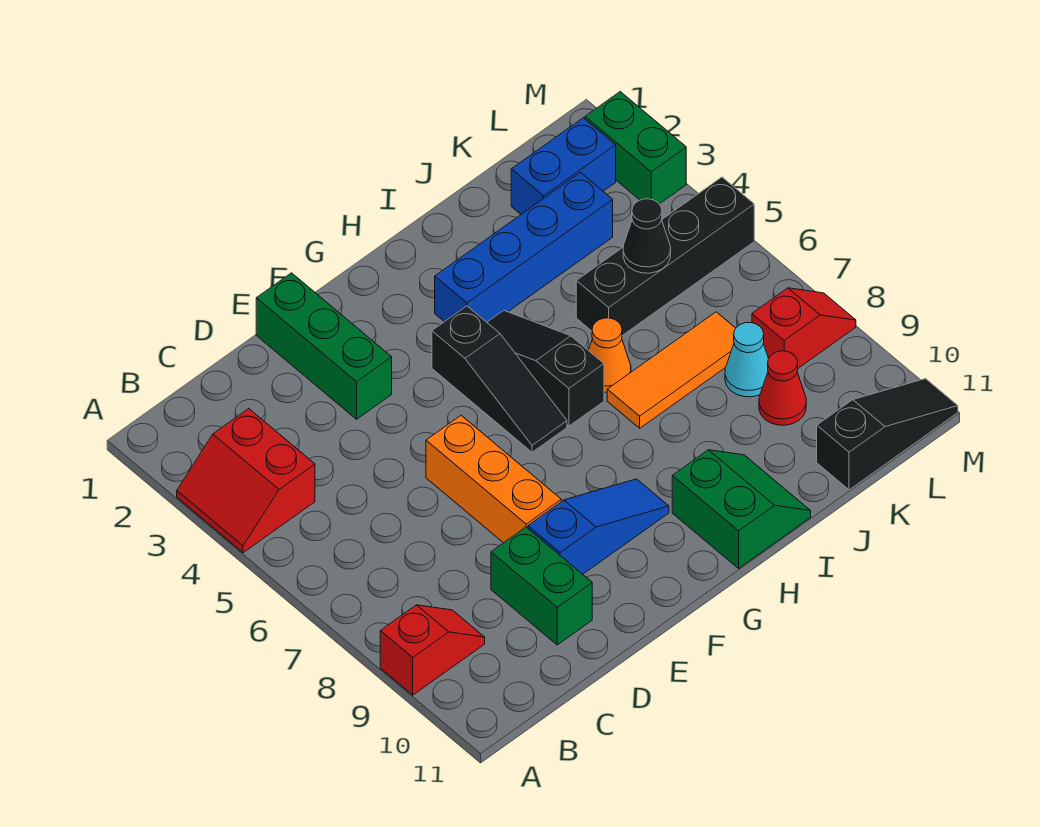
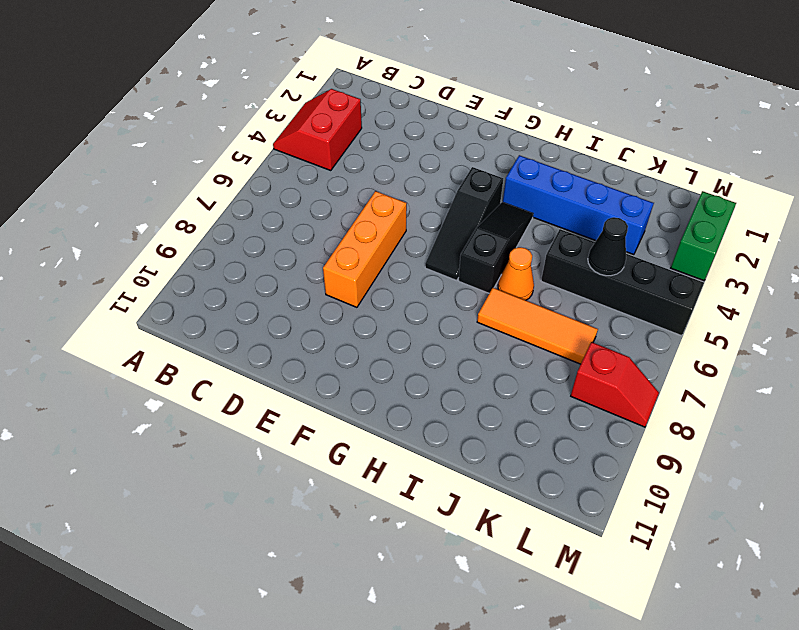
none -> red slope A9:B9 level 1 top A
none -> green brick D9:D10 level 1
none -> green brick E1:E3 level 1

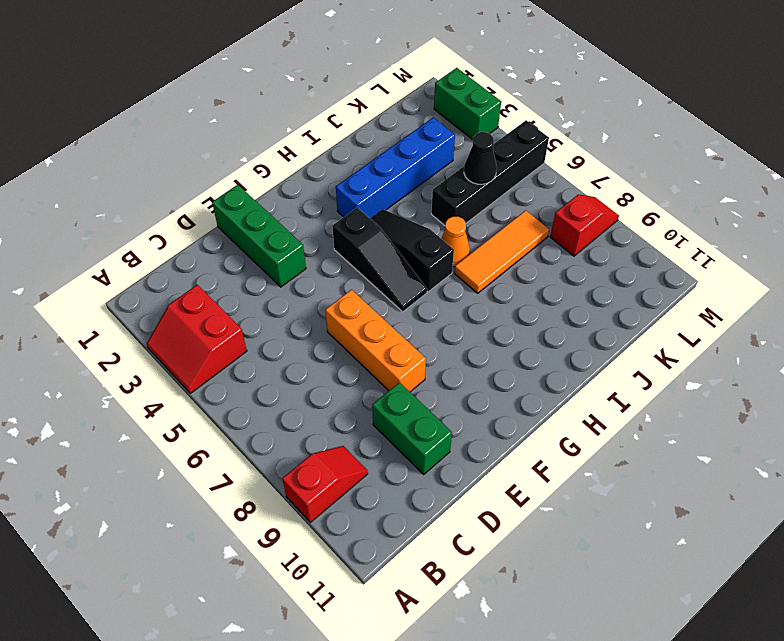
none -> blue slope E9:G9 level 1 top E
none -> green slope H10:I11 level 1 top H
none -> blue brick K2:L2 level 1

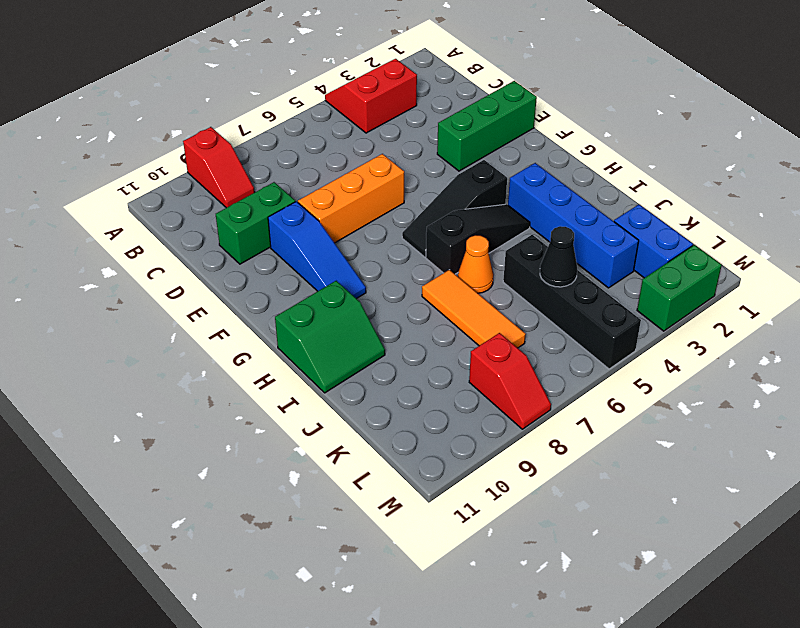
none -> cyan cone K8 level 1
none -> red cone K9 level 1
none -> black slope K11:M11 level 1 top K

